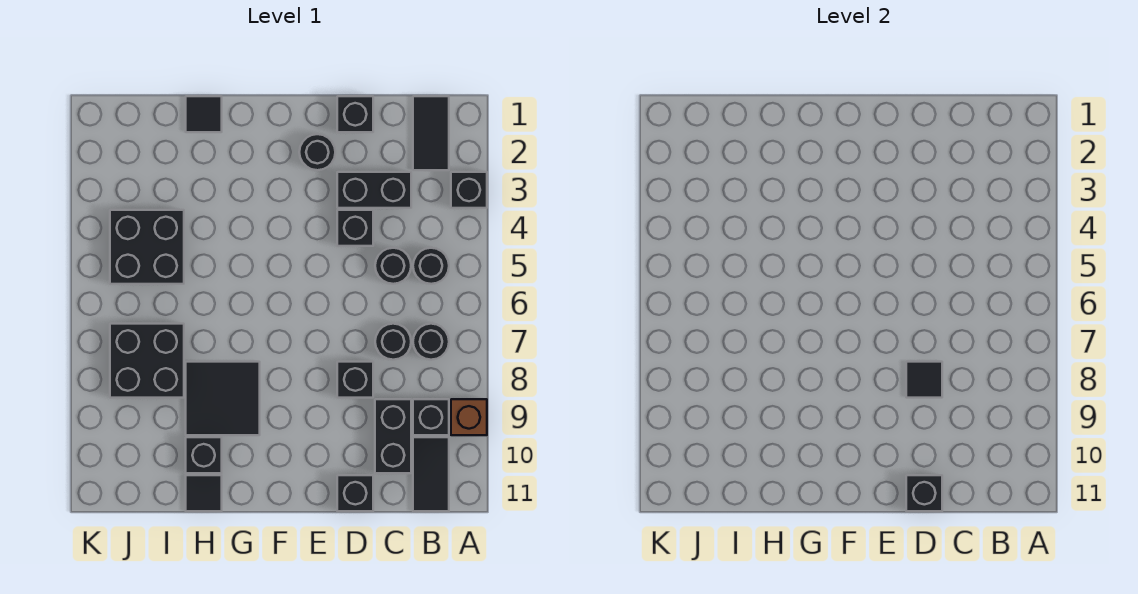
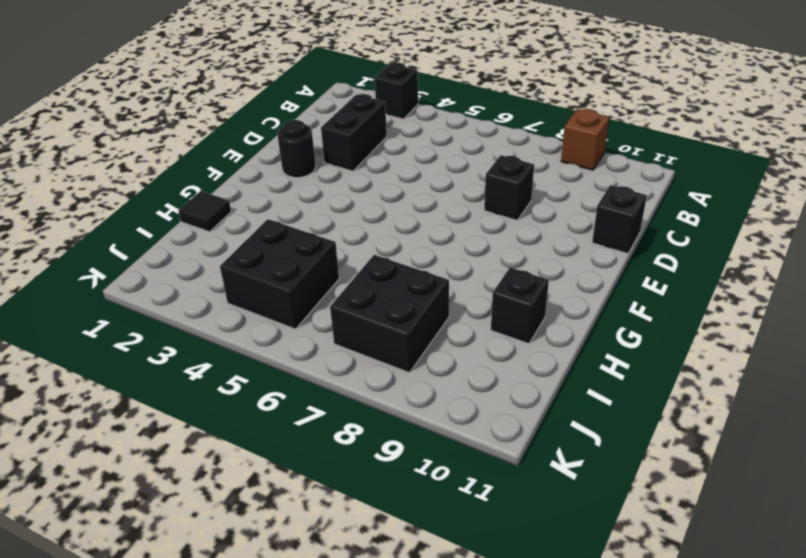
none -> black tile B1:B2 level 1
none -> black round brick B5 level 1
none -> black round brick B7 level 1

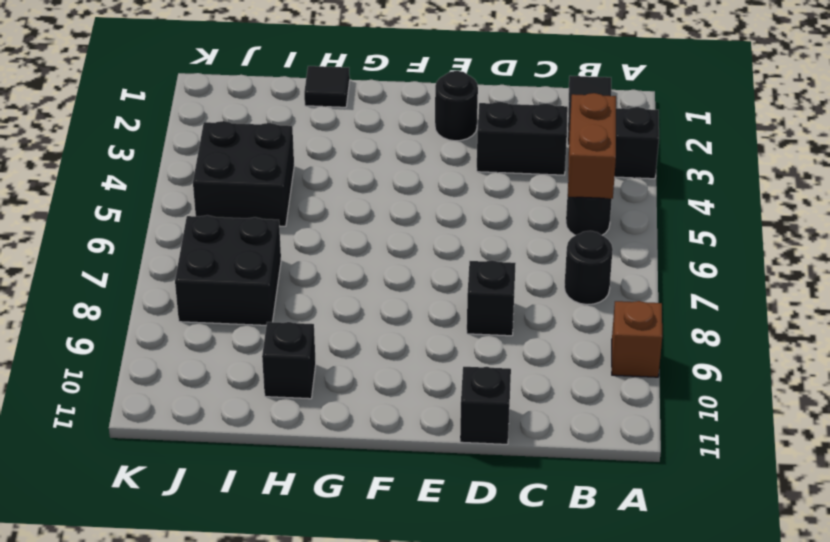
brown brick B4:B5 level 2 -> none
none -> black brick B9 level 1
none -> black tile B10:B11 level 1
none -> black round brick C5 level 1

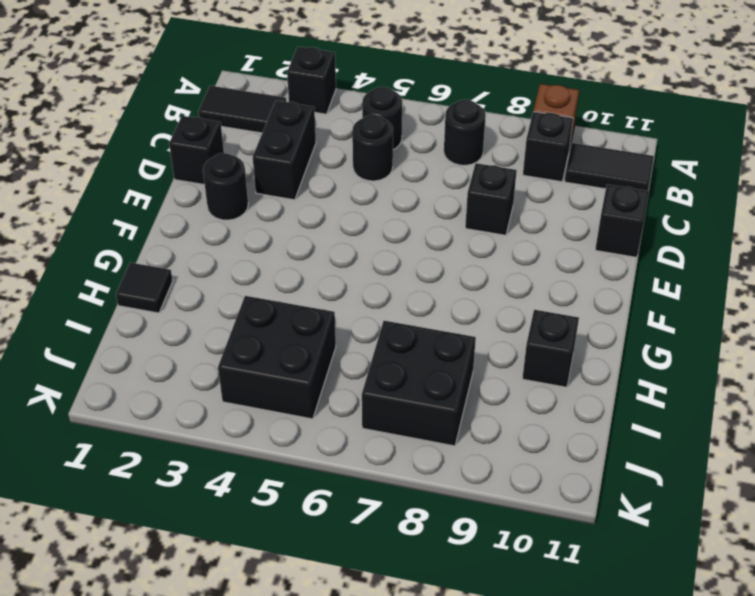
none -> black round brick C7 level 1
none -> black brick C9:C10 level 1
none -> black brick D4 level 1

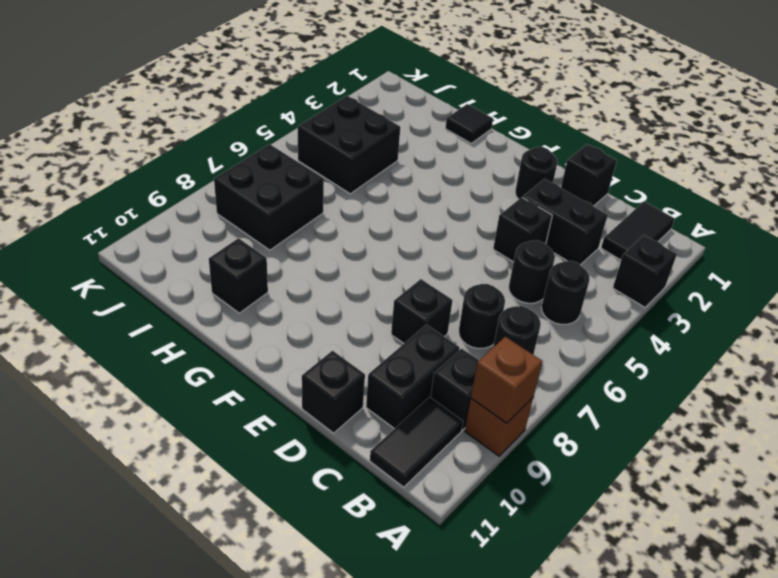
brown brick A9 level 2 -> none
none -> black tile G8:H9 level 1
none -> black tile H11 level 1
none -> black tile D8 level 2

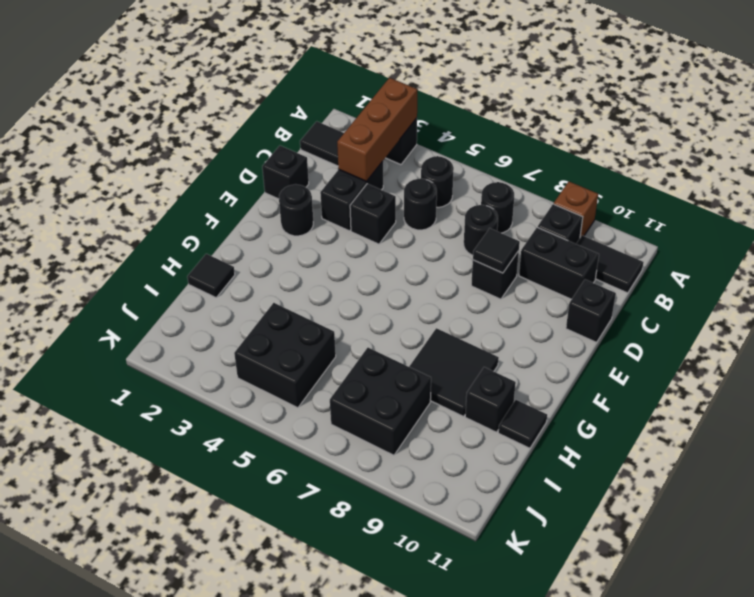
brown brick A3:C3 level 2 -> none
none -> black brick D11 level 2

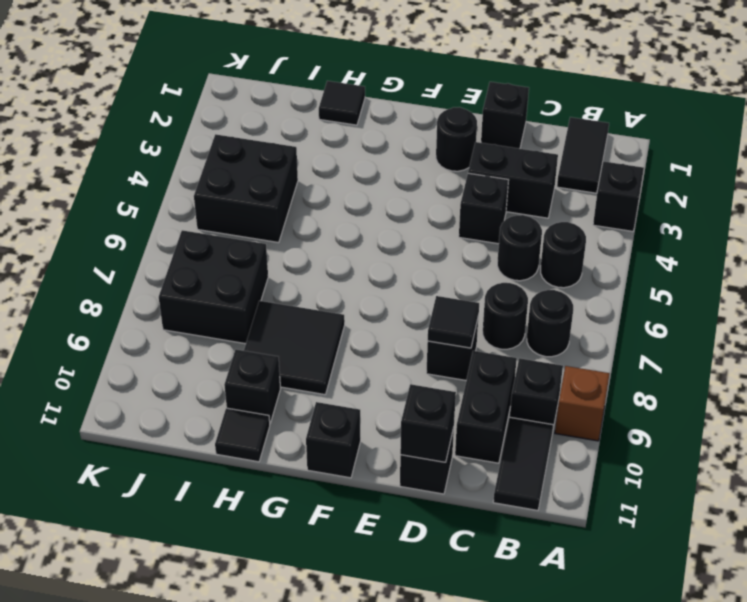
black brick F11 level 1 -> none

